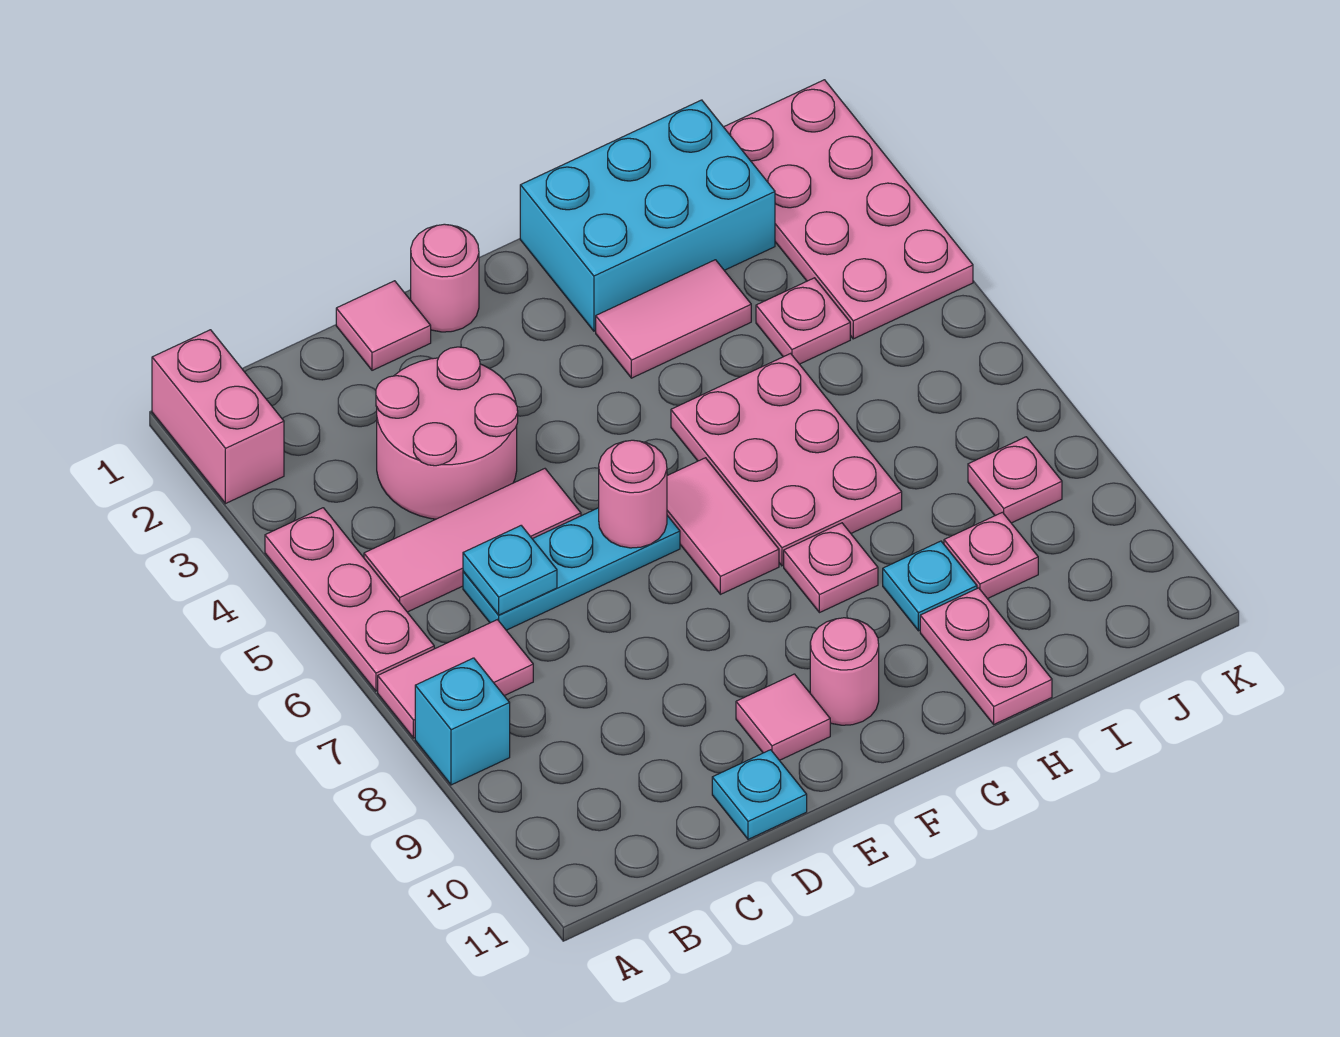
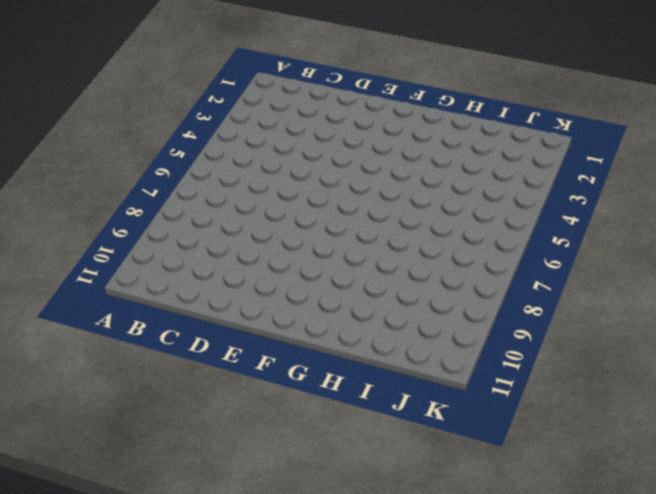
none -> pink brick A1:A2 level 1
none -> pink plate A4:A6 level 1
none -> pink tile A7:B7 level 1

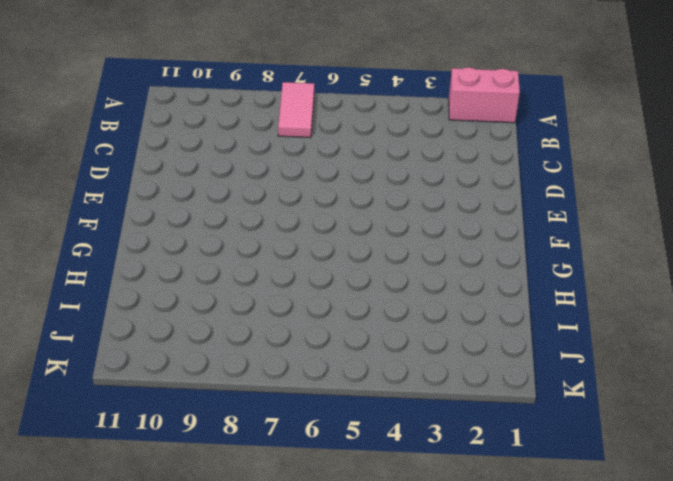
none -> pink plate A4:A6 level 1
none -> cyan brick A8 level 1
none -> pink tile B5:D5 level 1

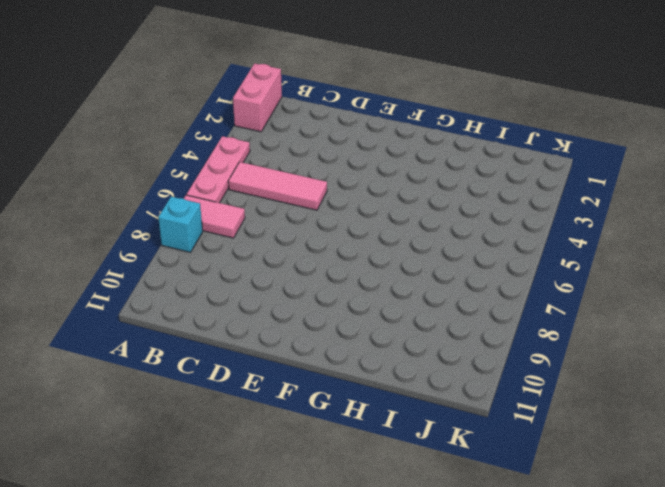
none -> pink round brick C3:D4 level 1
none -> cyan plate C6:E6 level 1
none -> pink tile D1 level 1

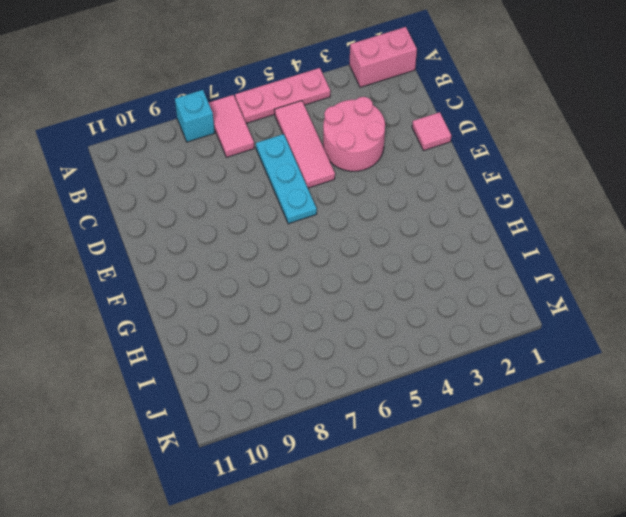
none -> cyan plate D11 level 1
none -> pink round brick E1 level 1
none -> pink tile E10 level 1

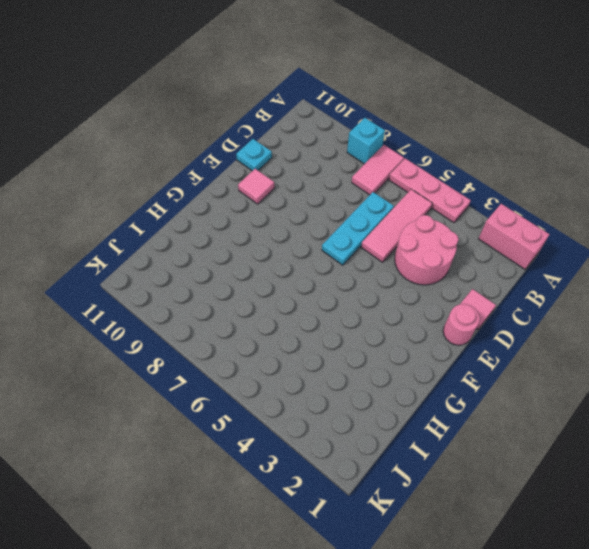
none -> pink tile F6:F7 level 1
none -> pink round brick F10 level 1
none -> cyan brick G1:I2 level 1

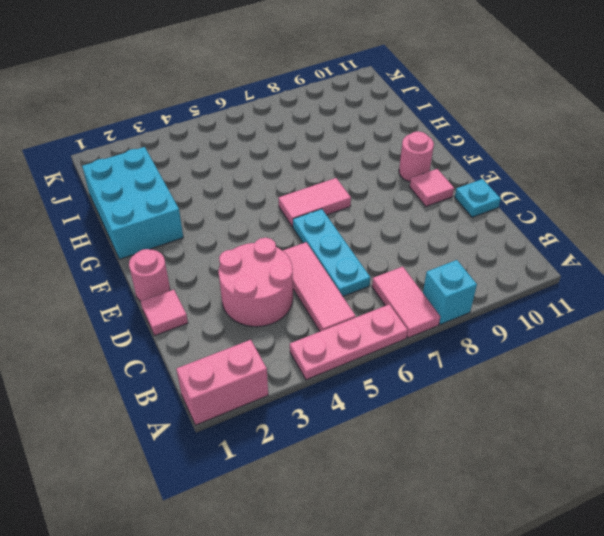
none -> pink tile G3:H3 level 1
none -> pink plate G5:H7 level 1
none -> pink plate G8 level 1

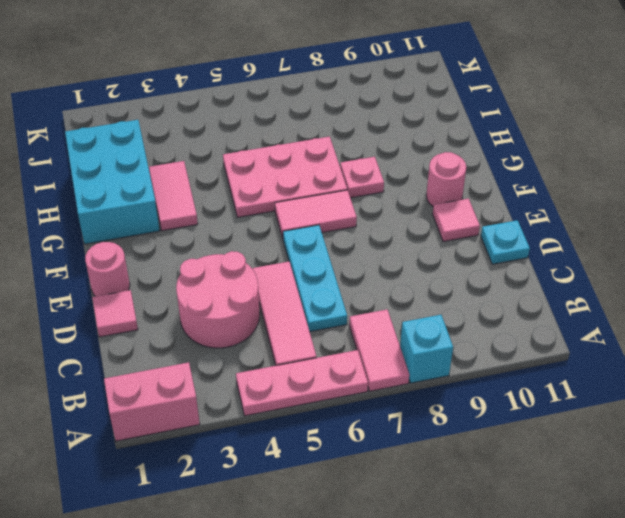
none -> cyan plate H9 level 1
none -> pink plate H10:H11 level 1
none -> pink plate I4 level 1

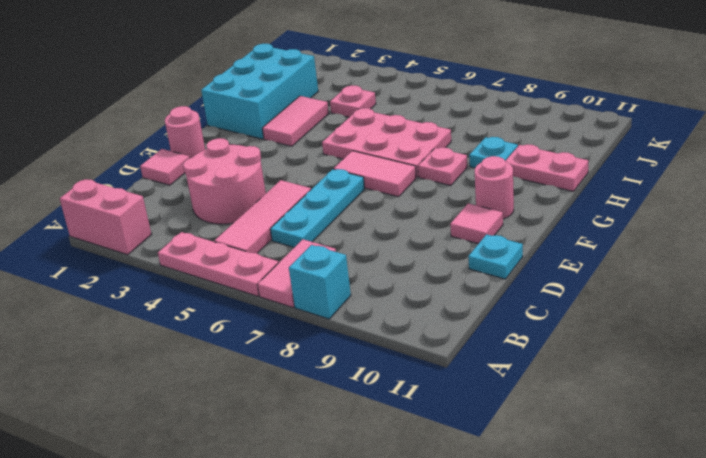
none -> pink plate I9 level 1
none -> pink plate J1:K4 level 1
none -> pink plate J8 level 1

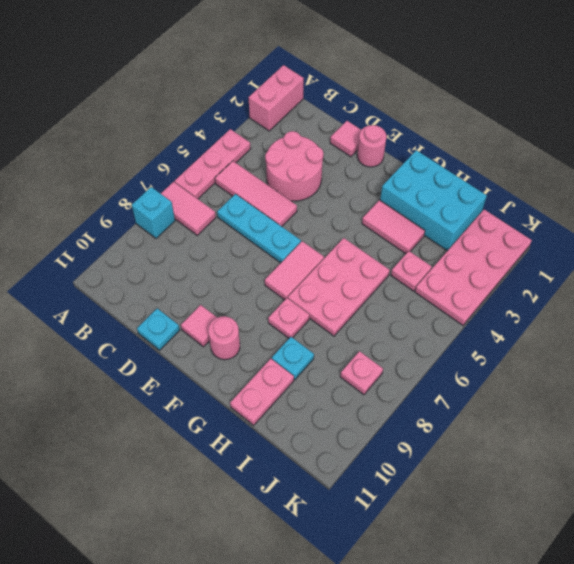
none -> pink plate I9 level 1
none -> cyan plate C6 level 2
none -> pink round brick E6 level 2

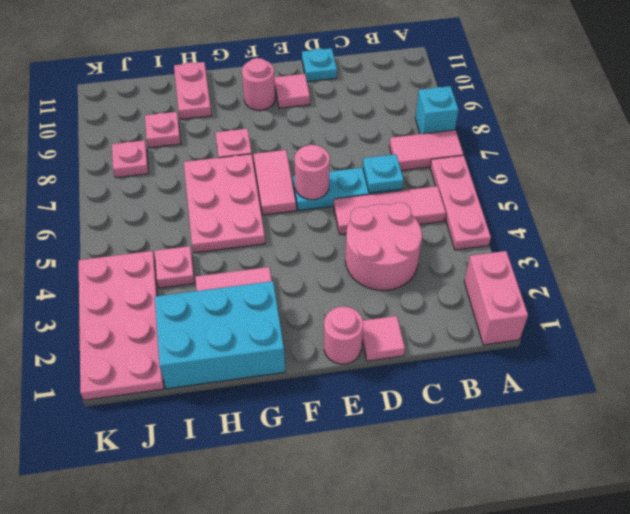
none -> cyan plate H9 level 1

